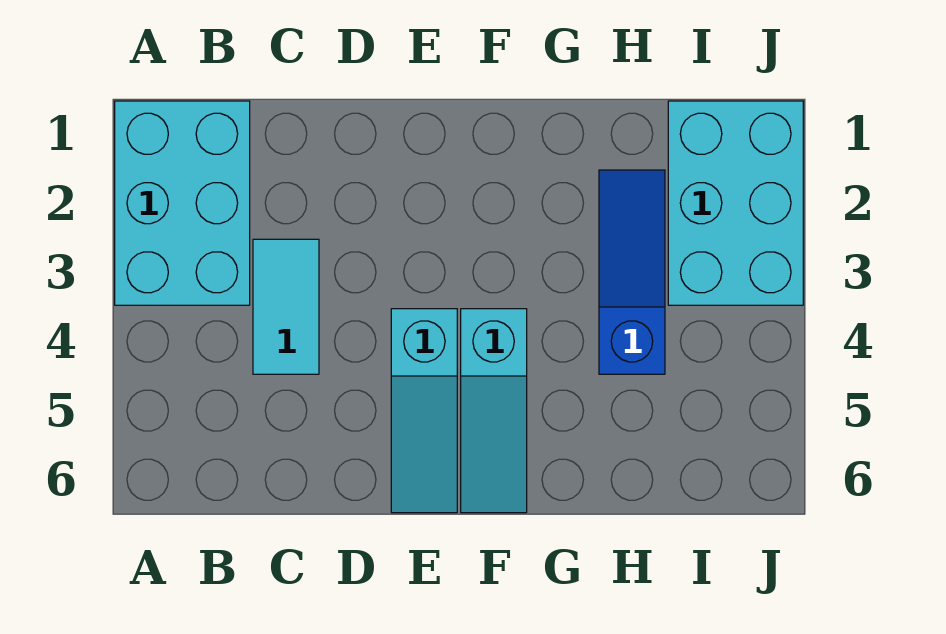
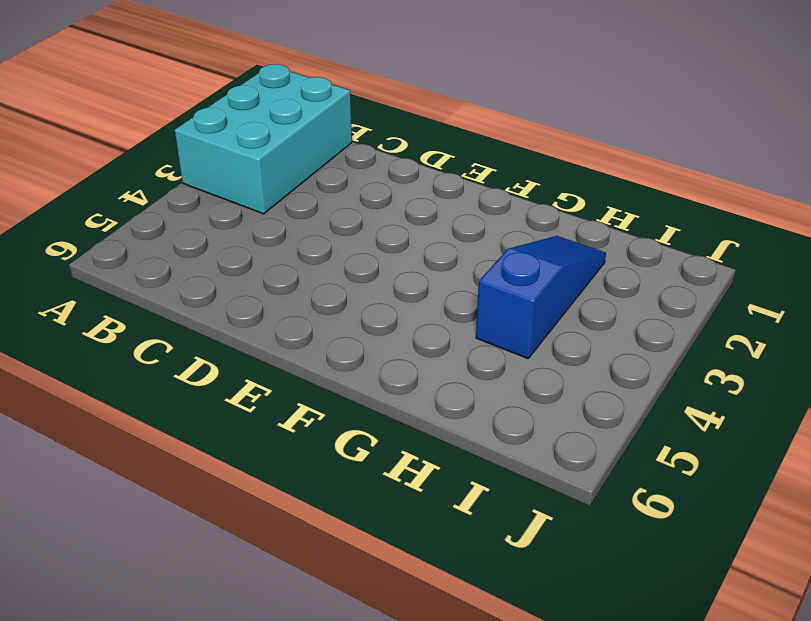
none -> cyan tile C3:C4 level 1
none -> cyan slope E4:E6 level 1 top 4

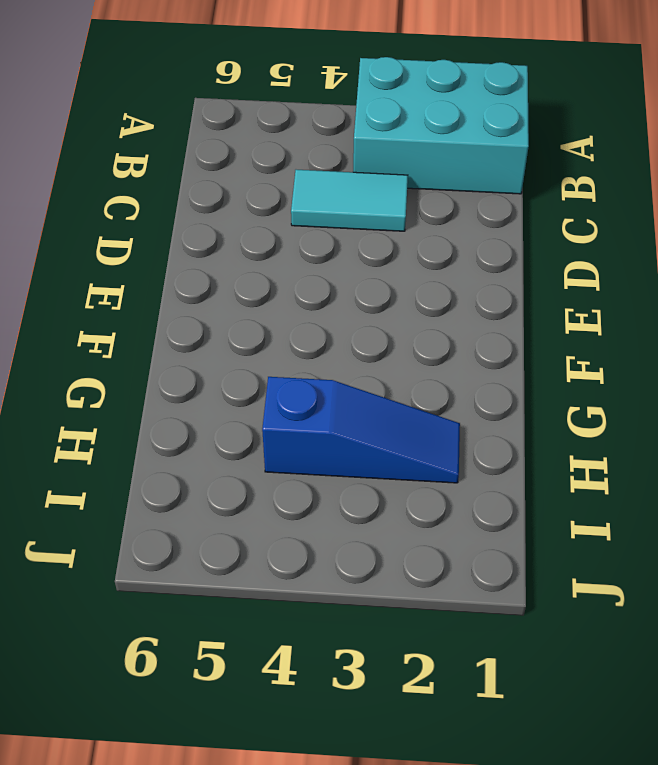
none -> cyan slope E4:E6 level 1 top 4
none -> cyan slope F4:F6 level 1 top 4

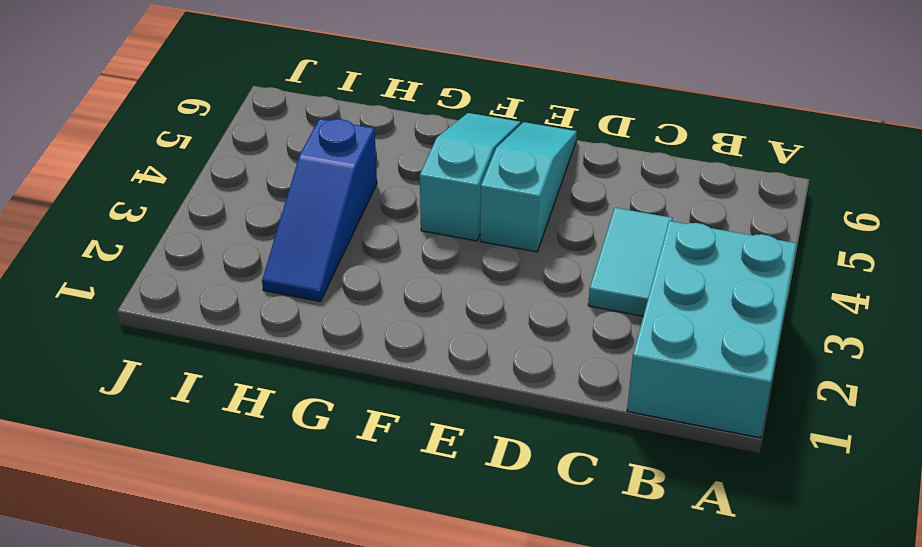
none -> cyan brick I1:J3 level 1

